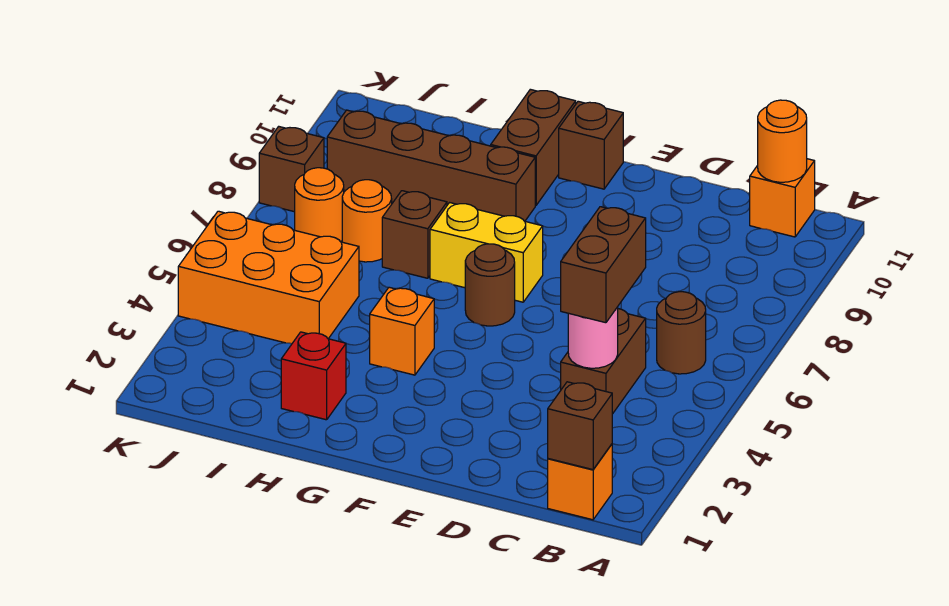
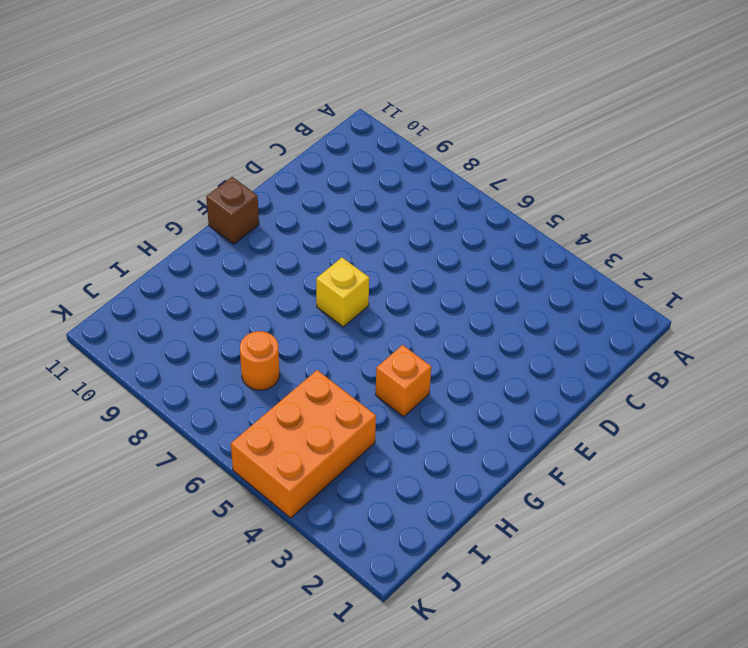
yellow brick F7 level 1 -> yellow brick F7:G7 level 1
none -> orange brick B1 level 1
none -> brown round brick B6 level 1
none -> orange brick B11 level 1

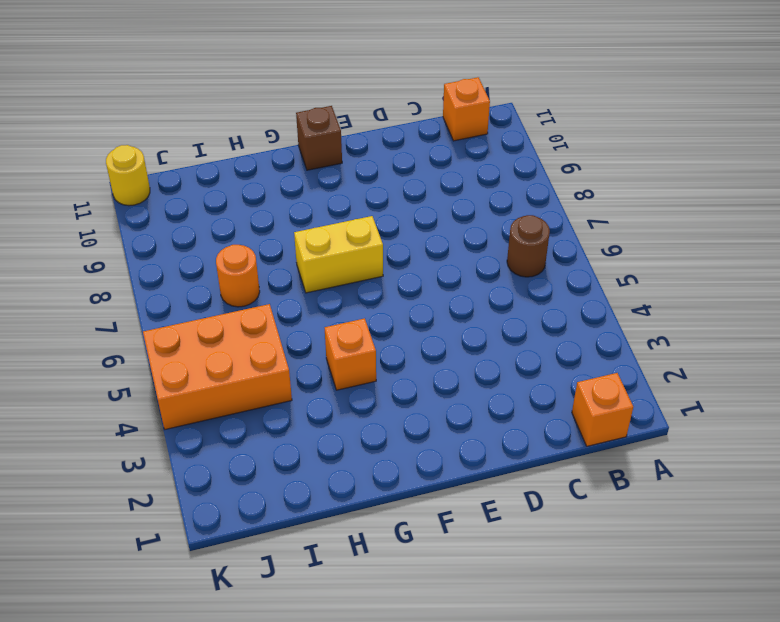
yellow round brick K11 level 1 -> none
none -> brown brick C4:C5 level 1
none -> brown round brick F6 level 1
none -> brown brick G9:J9 level 1

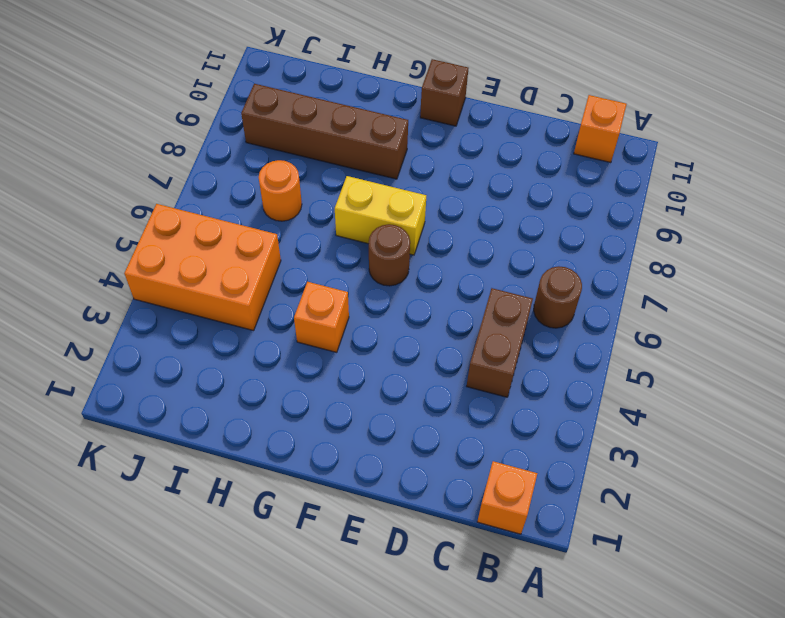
none -> brown brick G10:G11 level 1
none -> red brick H2 level 1
none -> brown brick H7 level 1

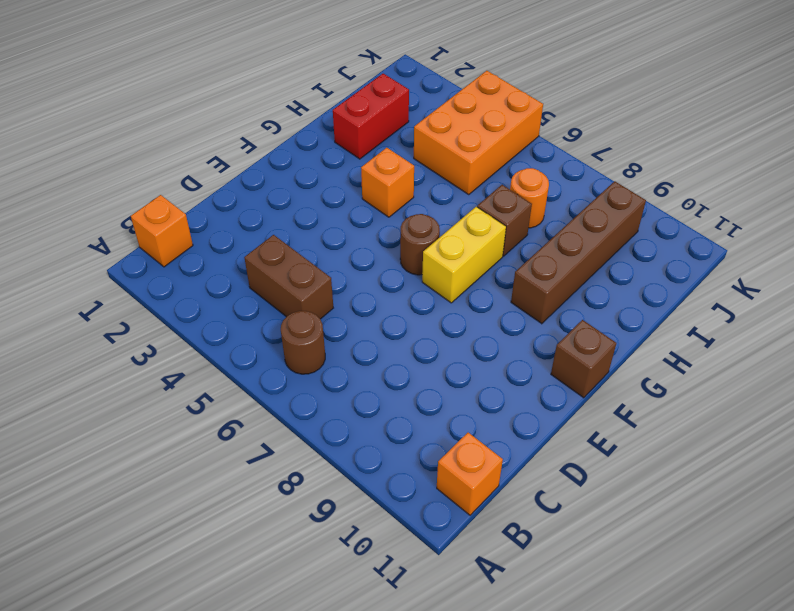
red brick H2:I2 level 1 -> red brick H2 level 1
none -> brown brick G10:G11 level 1
none -> orange round brick J7 level 1
none -> brown brick K8 level 1

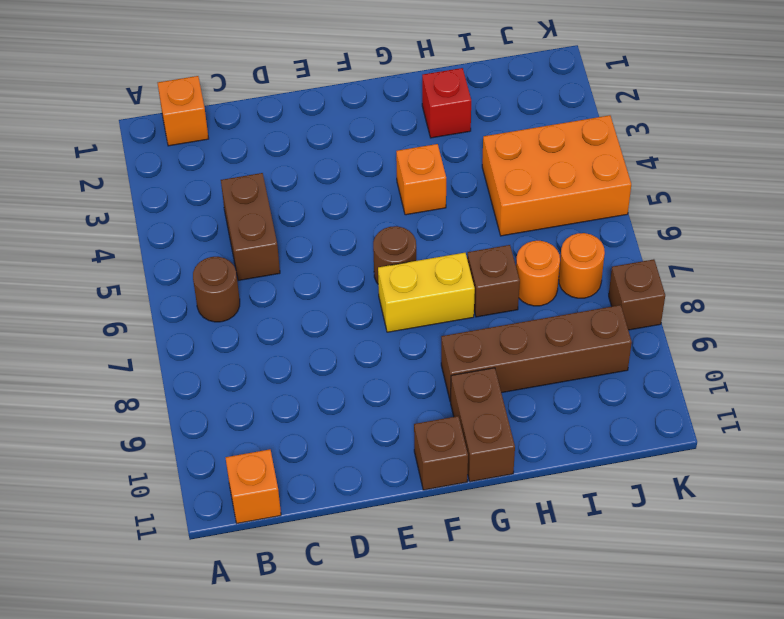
none -> brown brick B1 level 2
none -> orange round brick B11 level 2
none -> pink round brick C4 level 2

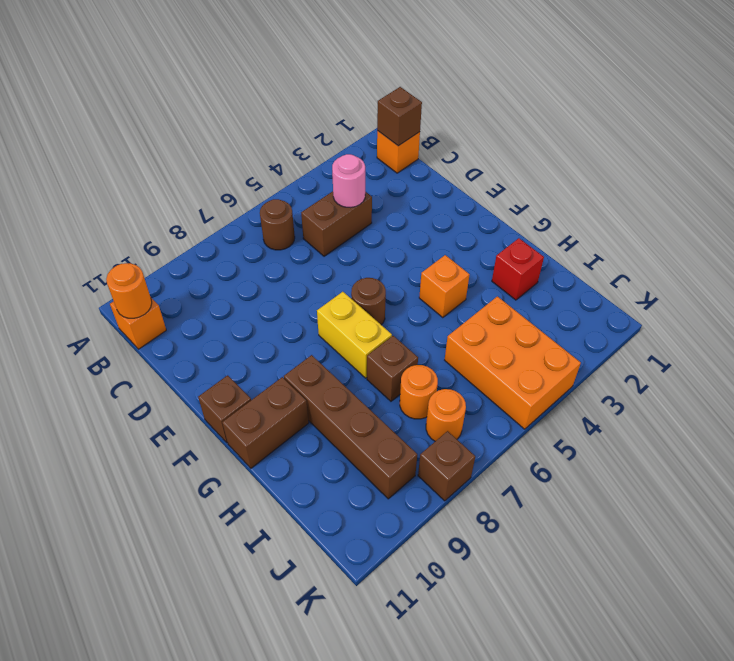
none -> brown brick C4:C5 level 3

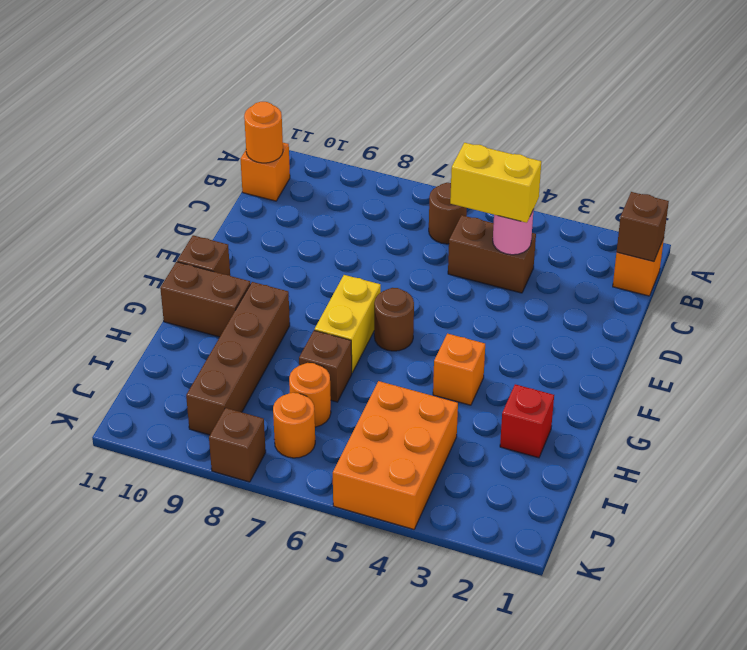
yellow brick C4:C5 level 3 -> brown brick C4:C5 level 3

